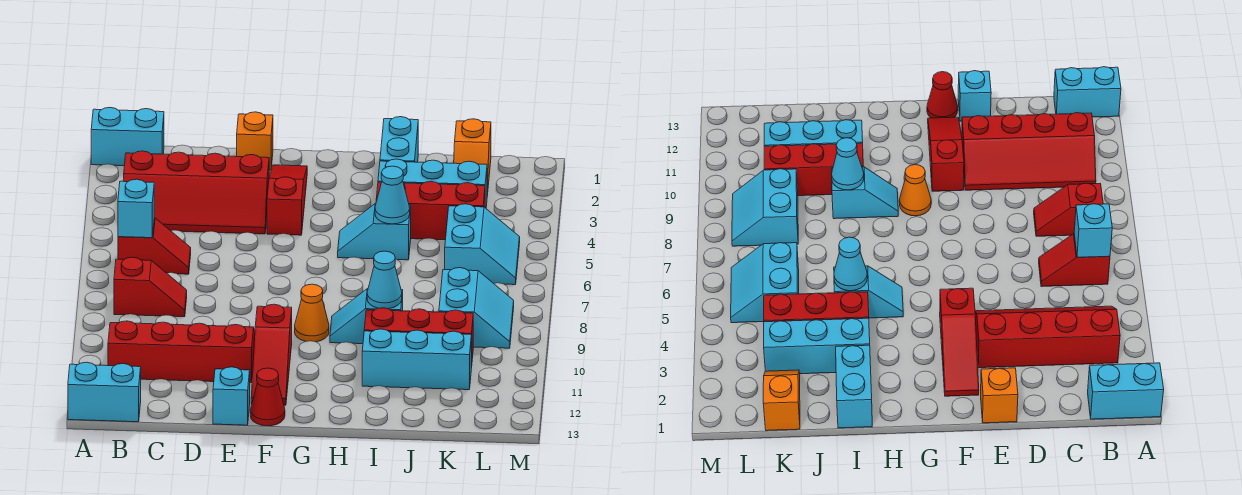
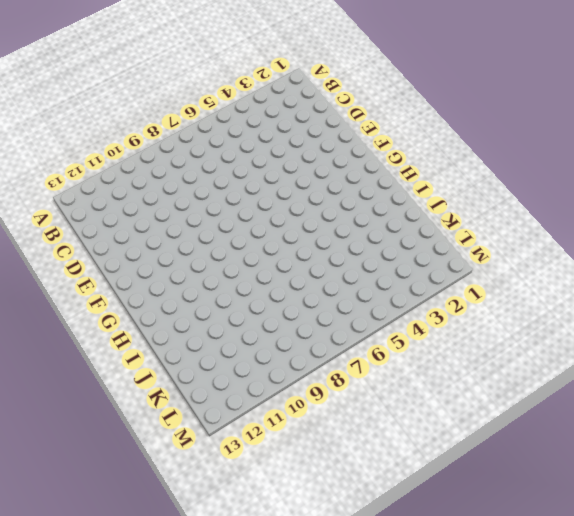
none -> cyan brick A1:B1 level 1
none -> cyan brick A13:B13 level 1
none -> red slope B3:E4 level 1 top 3

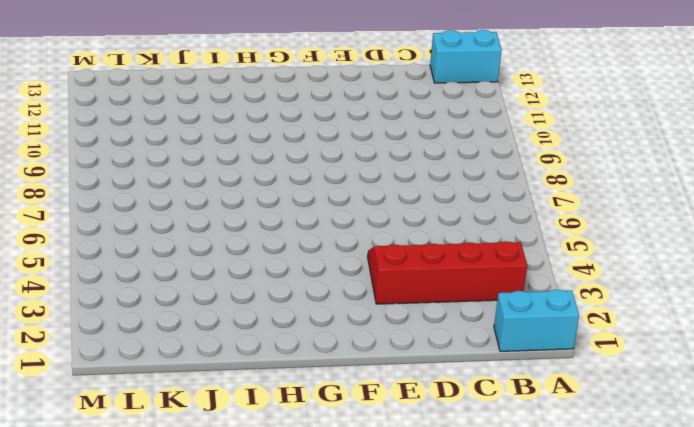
none -> red slope B6:C6 level 1 top B
none -> red slope B8:C8 level 1 top B
none -> red slope B10:E11 level 1 top 11

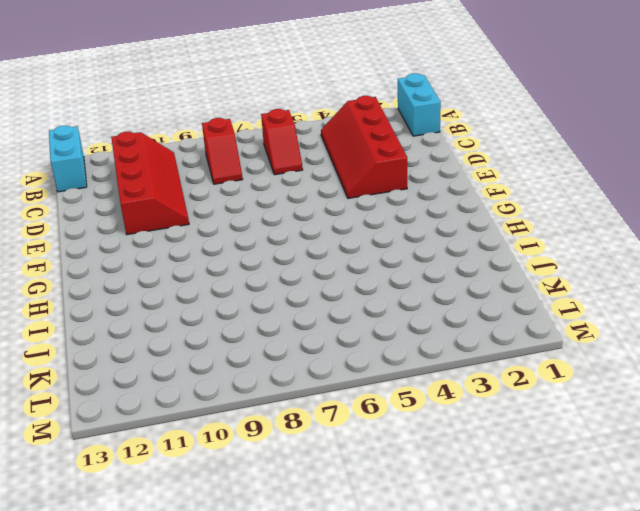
none -> orange brick E1 level 1
none -> cyan brick E13 level 1
none -> red slope F2:F4 level 1 top 4

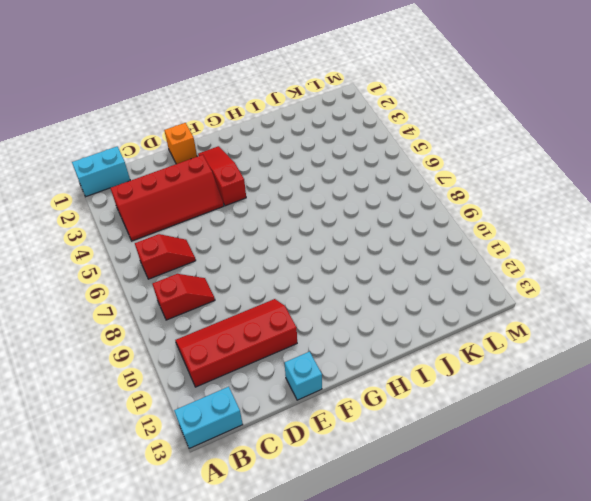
none -> red slope F10:F12 level 1 top 10
none -> red cone F13 level 1
none -> orange cone G9 level 1

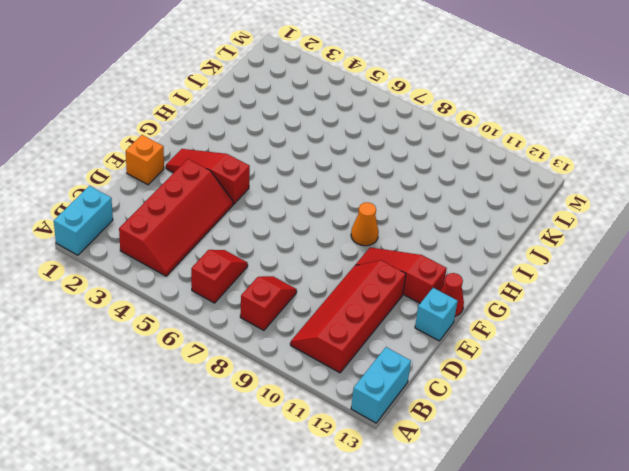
red slope F10:F12 level 1 top 12 -> red slope F10:F12 level 1 top 10
none -> cyan slope H5:I5 level 1 top I
none -> cyan slope H9:I9 level 1 top I
none -> cyan brick I1:I2 level 1

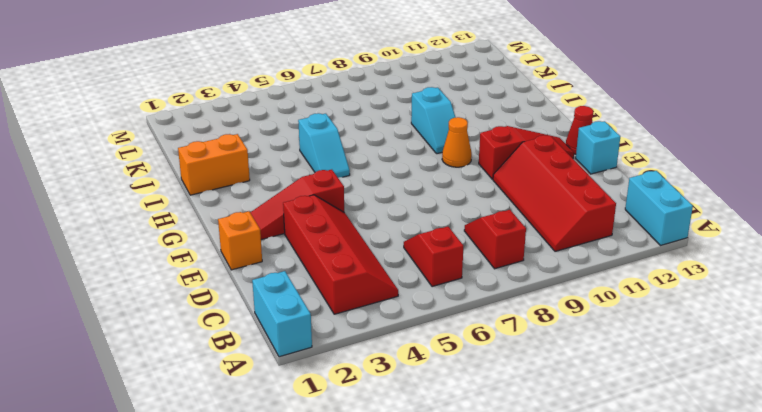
orange brick I1:I2 level 1 -> cyan brick I1:I2 level 1
none -> cyan brick I3:K3 level 1
none -> red brick I4:K4 level 1
none -> red brick I10:K10 level 1

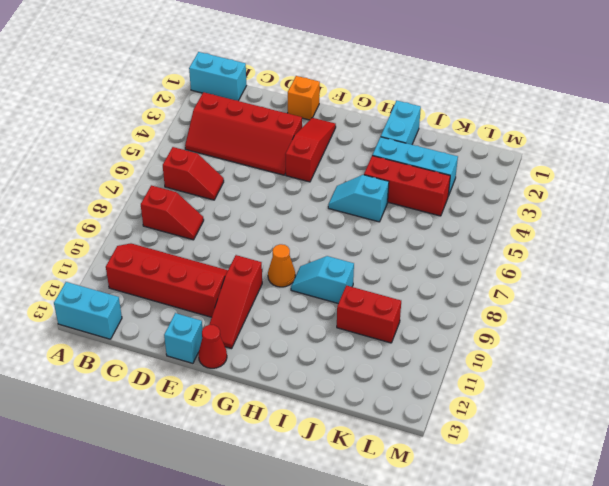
red brick J10:K10 level 1 -> red brick I10:K10 level 1
none -> cyan brick I11:K11 level 1
none -> orange slope K1:K2 level 1 top 1
none -> cyan slope K5:L6 level 1 top K

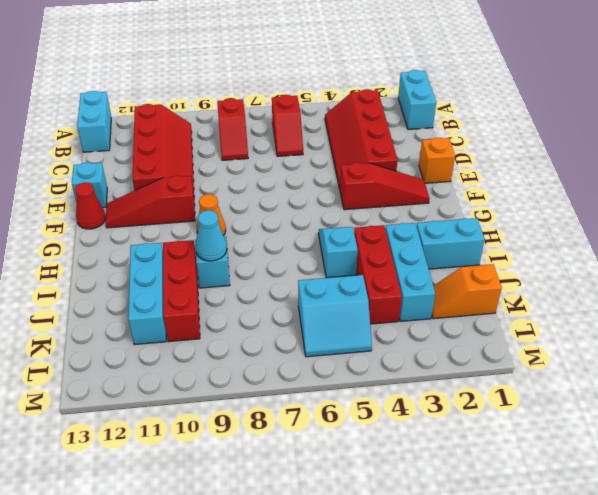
none -> cyan slope K8:L9 level 1 top K
none -> cyan brick B6 level 2
none -> cyan cone I5 level 2

